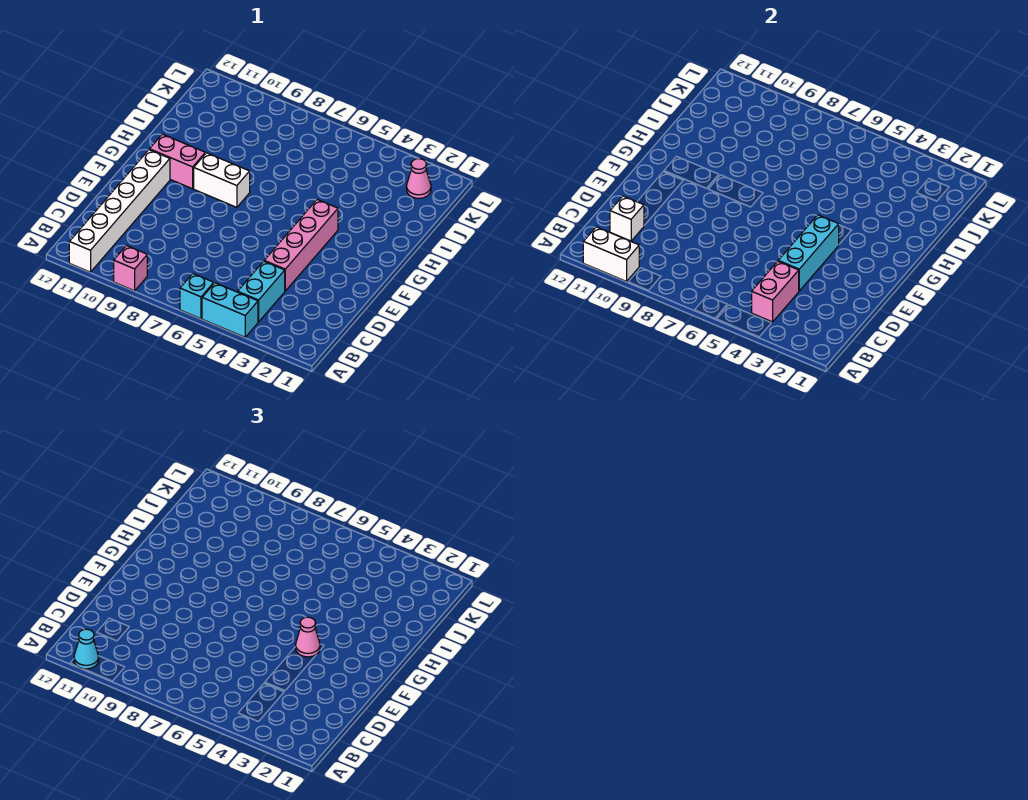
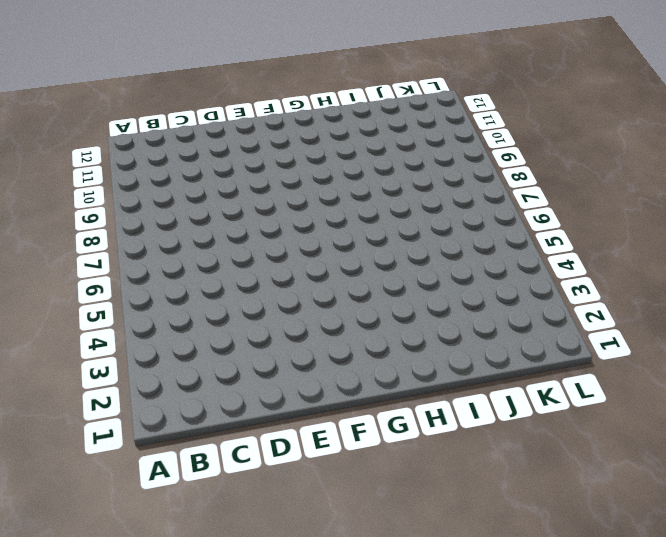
none -> cyan brick A4:A5 level 1
none -> cyan brick A6 level 1
none -> pink brick A9 level 1

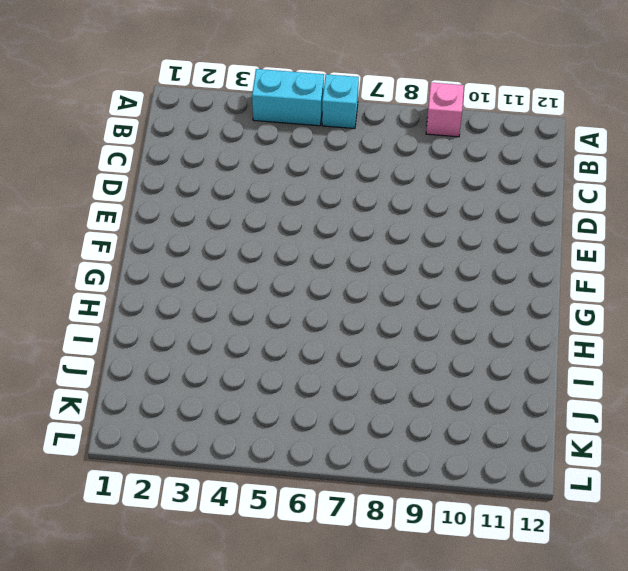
none -> white brick A11:F11 level 1
none -> cyan brick B4:C4 level 1
none -> pink brick D4:G4 level 1

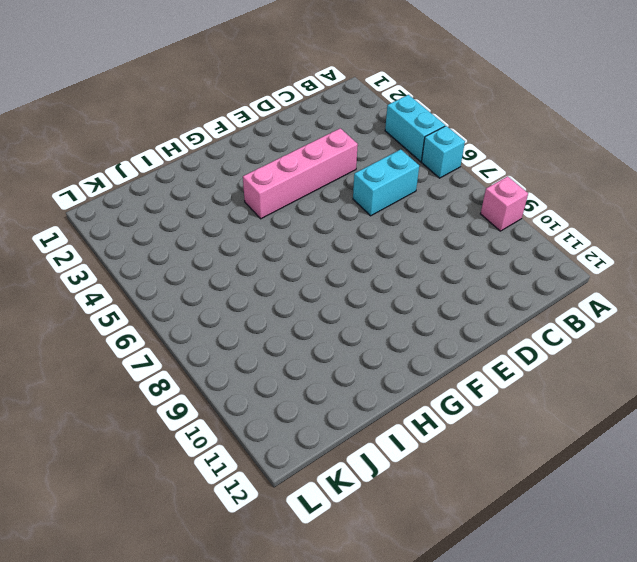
cyan brick C6:D6 level 1 -> cyan brick B4:C4 level 1
none -> white brick A11:F11 level 1
none -> white brick G8:G9 level 1
none -> pink brick G10:G11 level 1

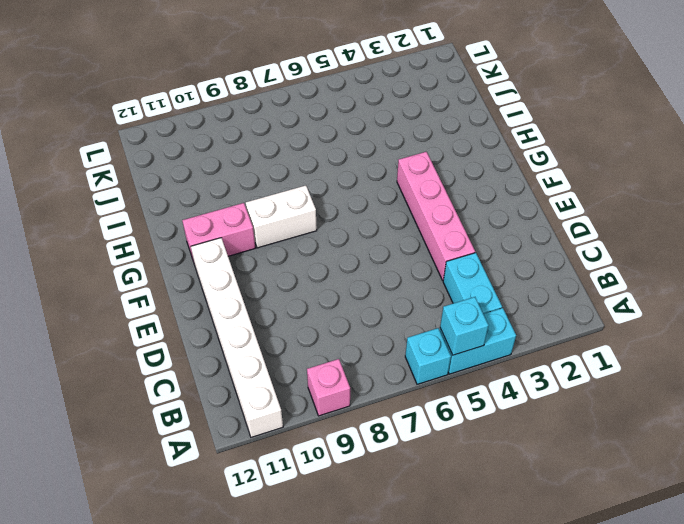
cyan brick A5 level 2 -> none
none -> pink cone K2 level 1
none -> white brick A10:A11 level 2
none -> pink brick B4:C4 level 2

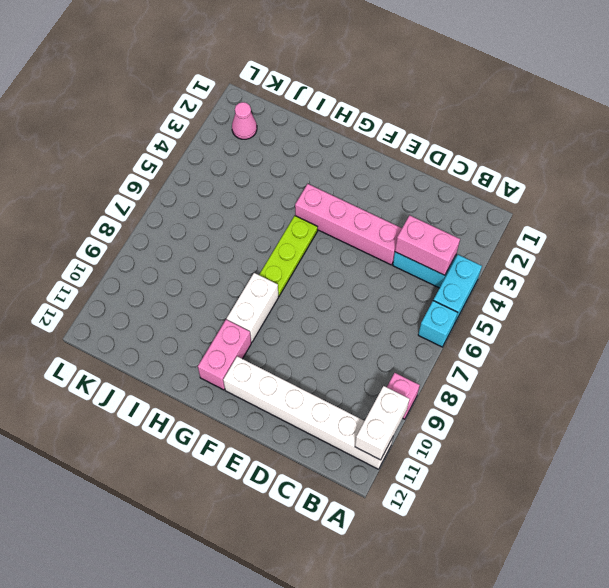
lime plate G5:G7 level 1 -> none
none -> white brick C11 level 2
none -> cyan brick D4:F4 level 2
none -> cyan cone A11 level 3

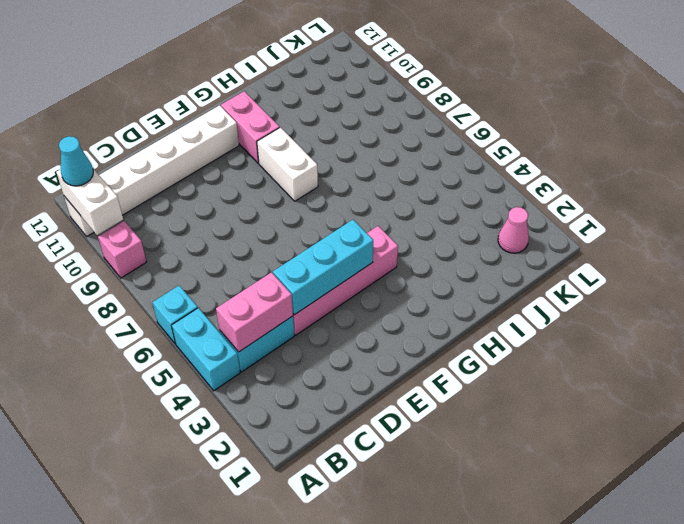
none -> white brick C11 level 2
none -> pink cone F4 level 3

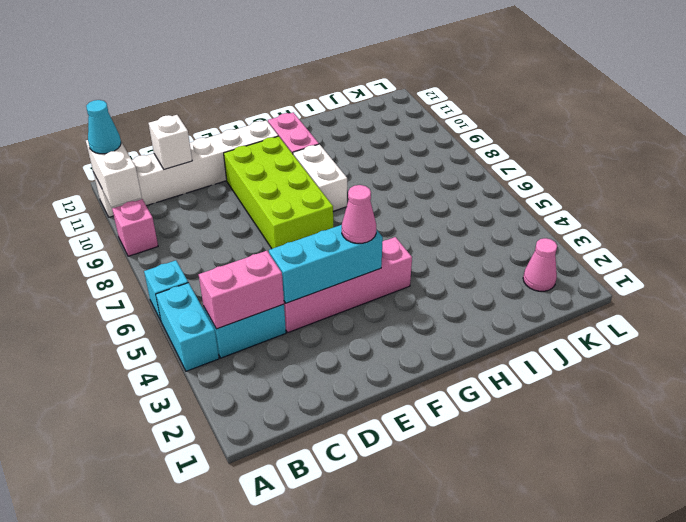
lime brick E7:F10 level 1 -> none

